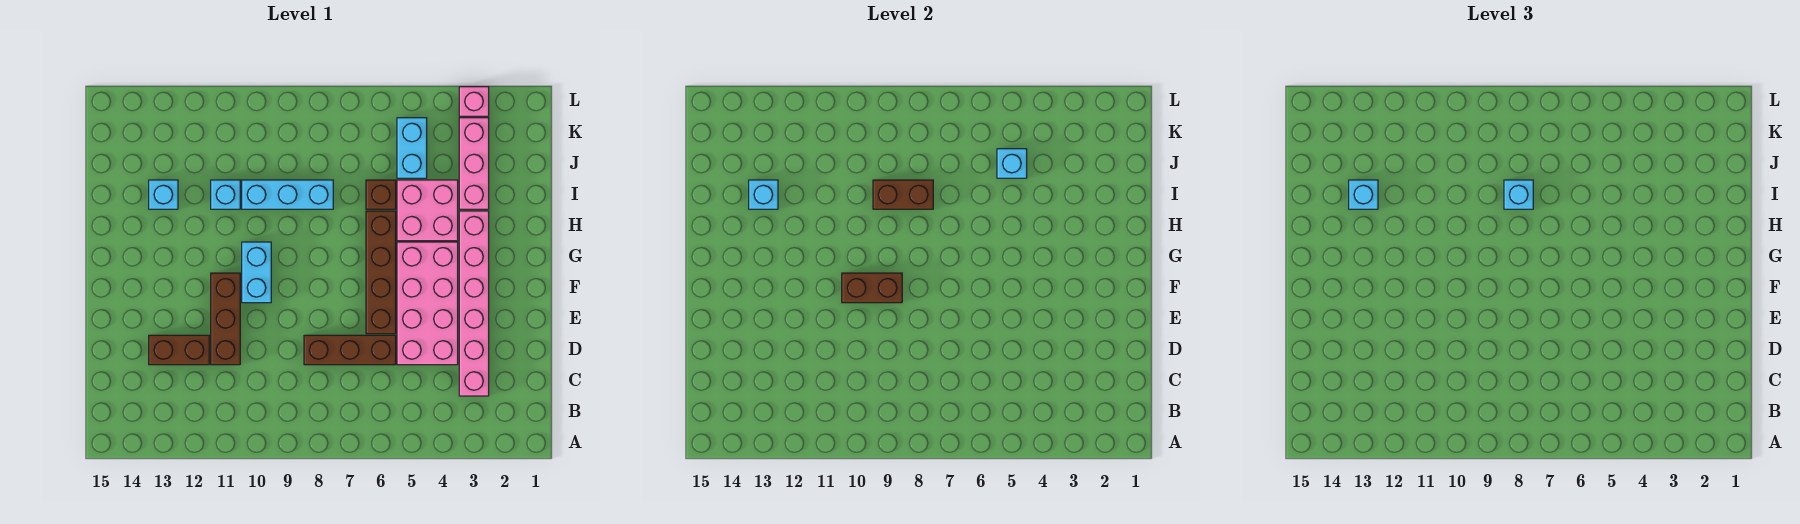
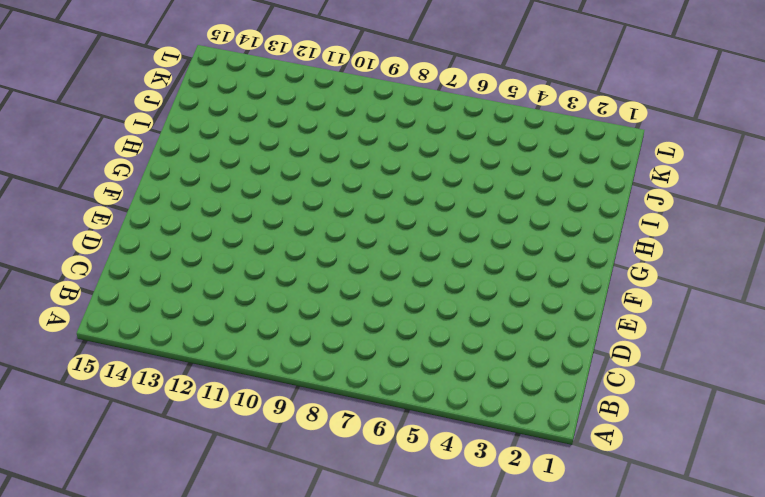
none -> pink brick C3:H3 level 1
none -> pink brick D4:G5 level 1
none -> brown brick D6:D8 level 1

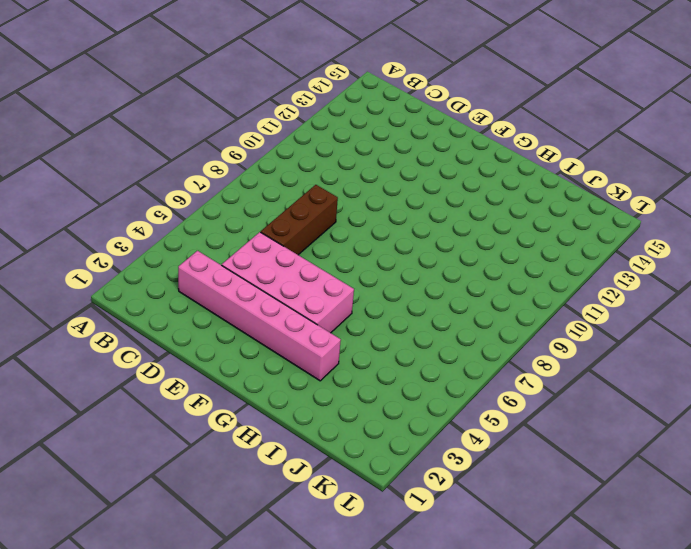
none -> brown brick D11:F11 level 1
none -> brown brick D12:D13 level 1
none -> brown brick E6:H6 level 1

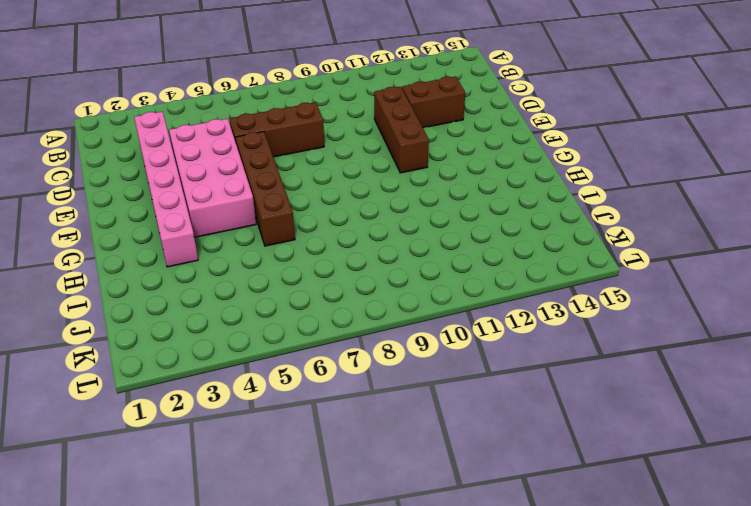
none -> cyan brick F10:G10 level 1
none -> pink brick H4:I5 level 1
none -> pink brick I3:K3 level 1

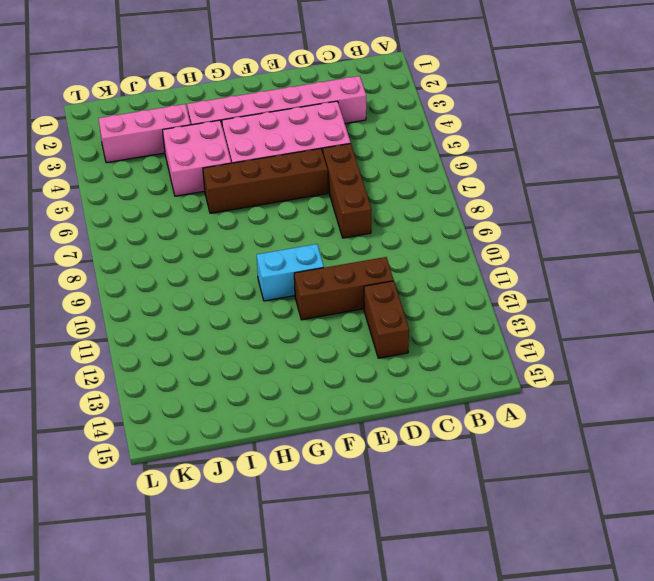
none -> brown brick I6 level 1
none -> cyan brick I8:I10 level 1
none -> cyan brick I11 level 1

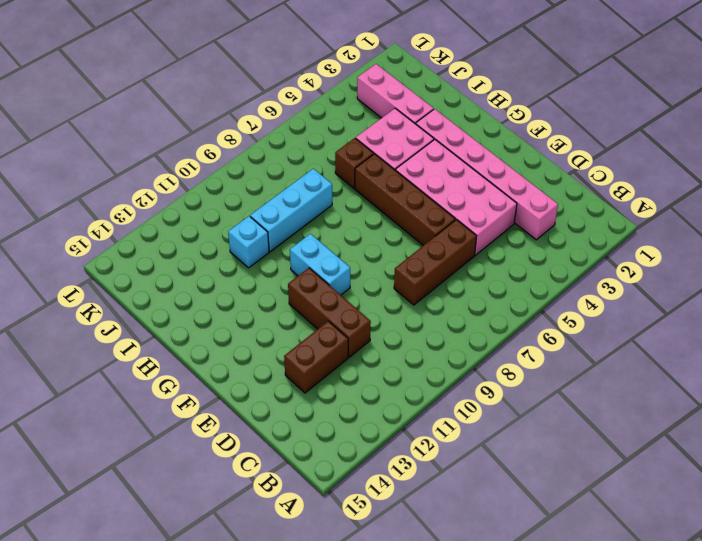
none -> cyan brick I13 level 1
none -> cyan brick J5:K5 level 1
none -> pink brick L3 level 1

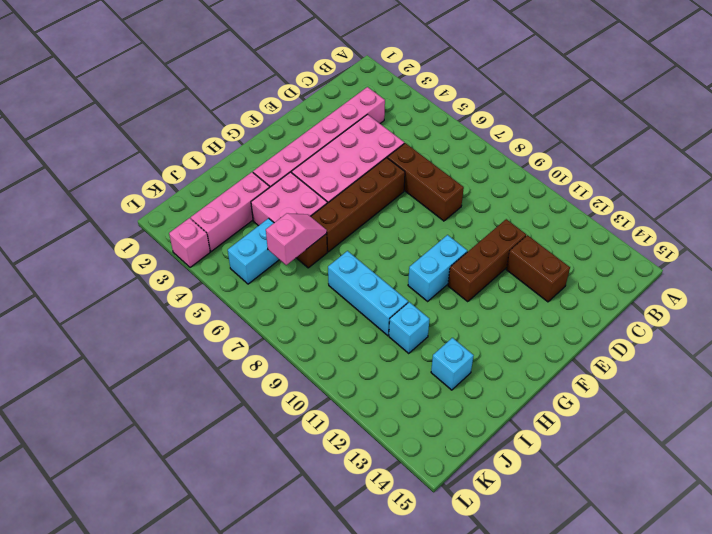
pink slope I6:J6 level 2 top J -> none
none -> brown brick F9:F10 level 2
none -> brown brick I8:I9 level 2
none -> cyan brick I13 level 2

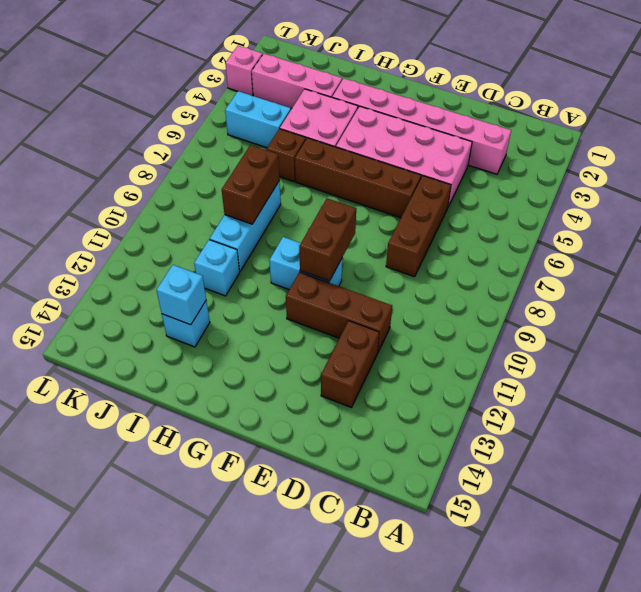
none -> cyan brick J5 level 2
none -> cyan brick I8 level 3
none -> cyan brick I13 level 3

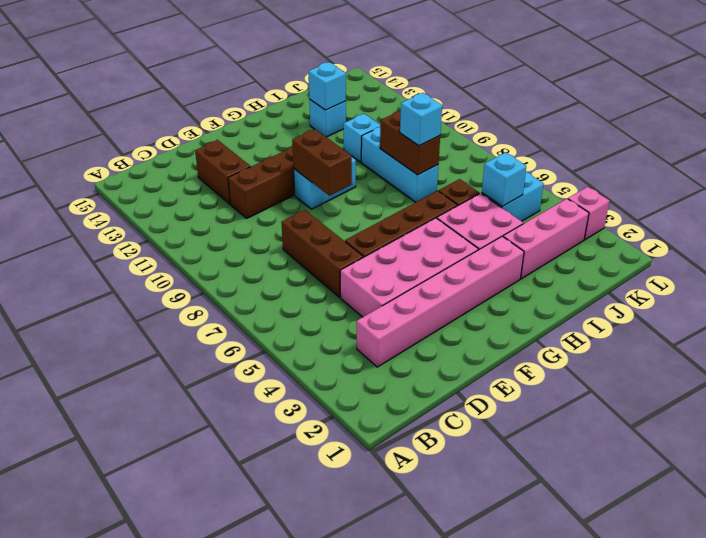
none -> cyan brick I13 level 3

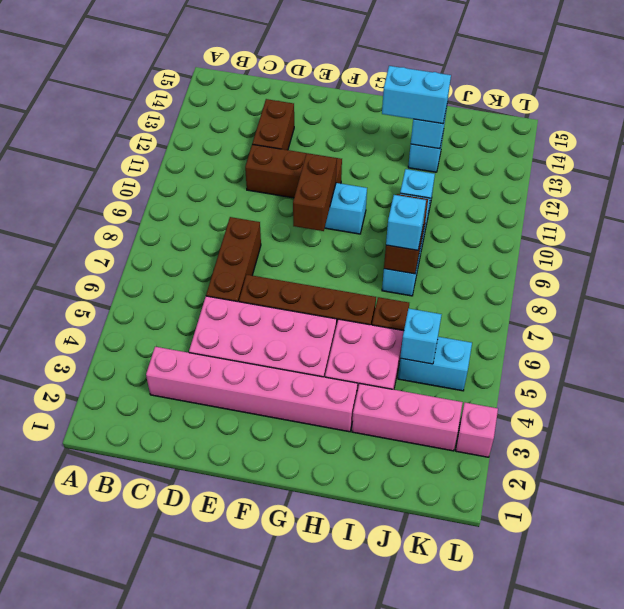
cyan brick H13:I13 level 3 -> cyan brick I13 level 3

